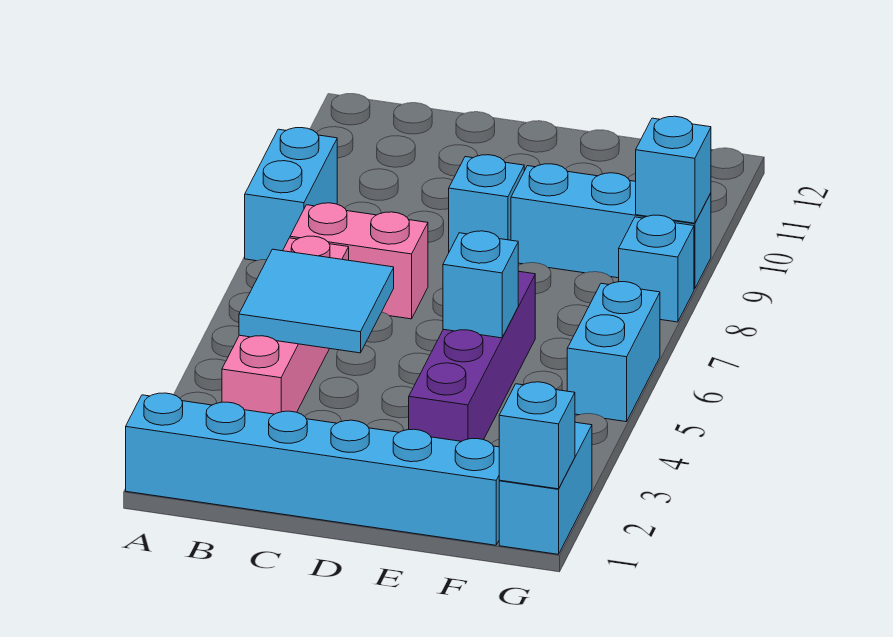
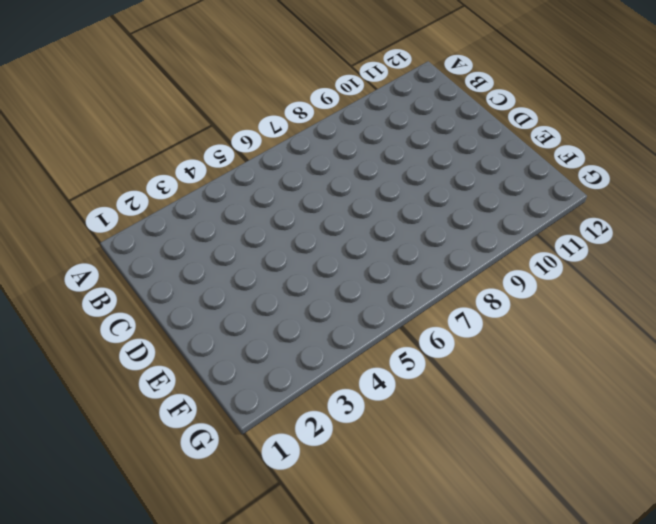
none -> cyan brick A1:F1 level 1
none -> cyan brick A8:A9 level 1
none -> pink brick B3:B6 level 1

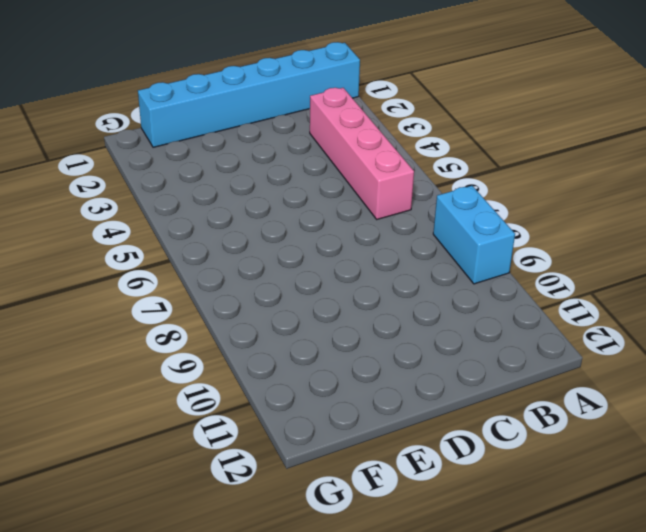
none -> pink brick B7:C7 level 1
none -> cyan brick D9 level 1
none -> purple brick E3:E6 level 1

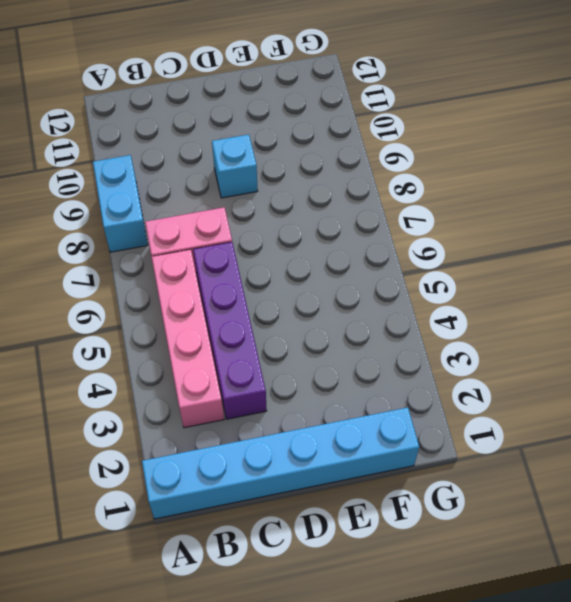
purple brick C3:C6 level 1 -> purple brick E3:E6 level 1
none -> cyan brick E9:G9 level 1
none -> cyan brick G1:G2 level 1
none -> cyan brick G5:G6 level 1

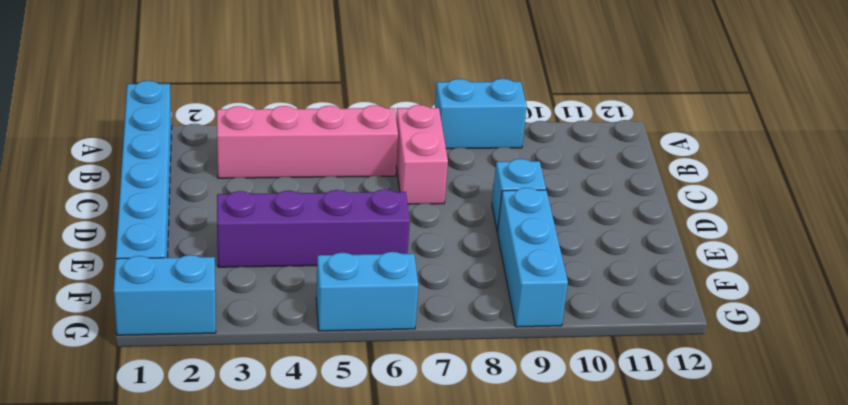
none -> cyan brick G8 level 1
none -> cyan tile B4:C5 level 2
none -> cyan brick E5 level 2

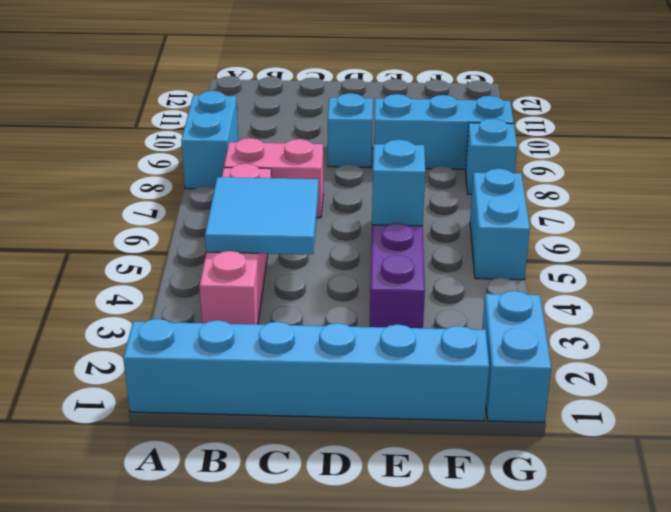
none -> cyan brick G1 level 2
none -> cyan brick G9 level 2

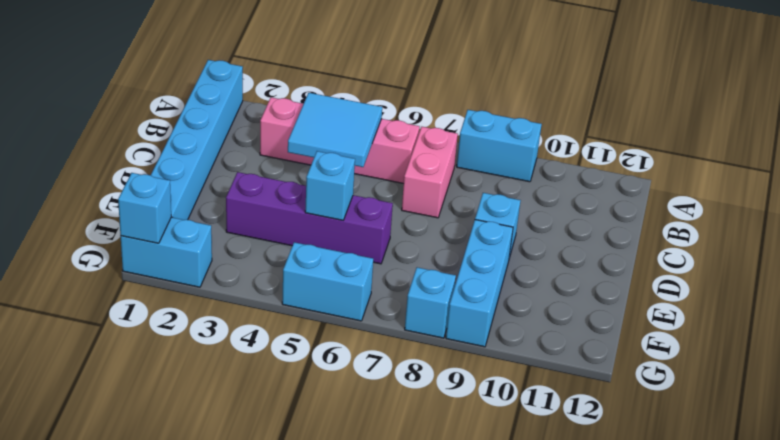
none -> cyan brick G9 level 2

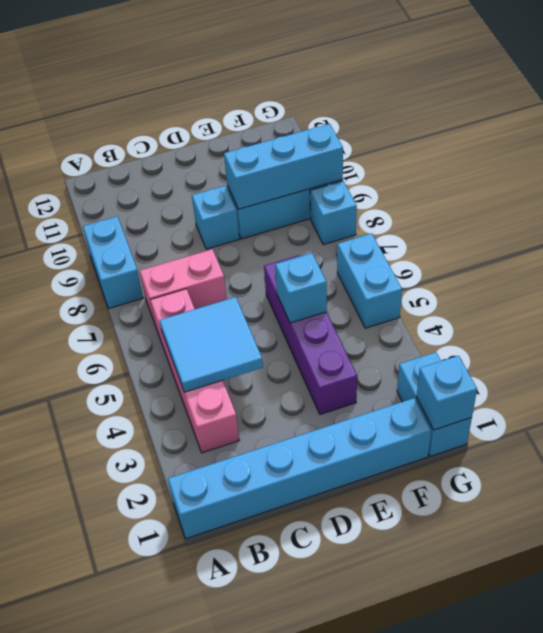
cyan brick E9:G9 level 2 -> cyan brick G9 level 2

